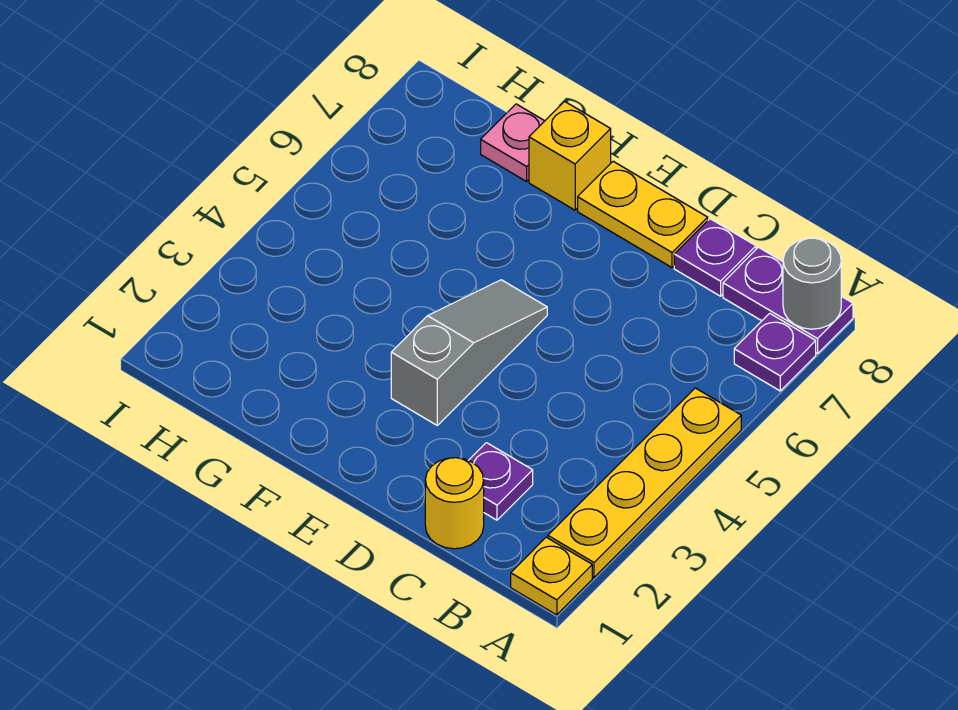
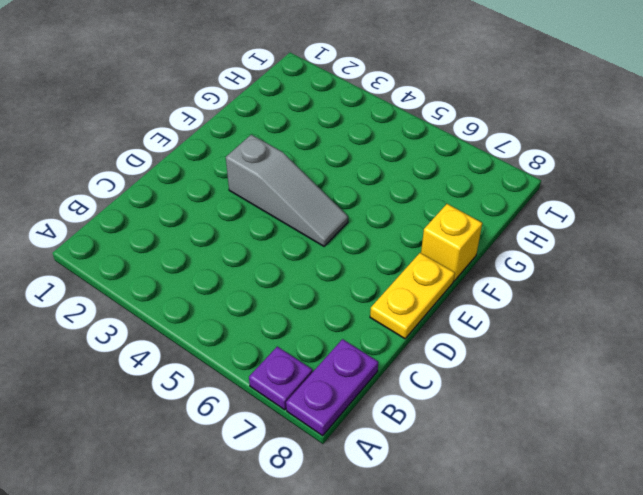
none -> yellow plate A1 level 1
none -> yellow plate A2:A5 level 1
none -> yellow round brick C1 level 1

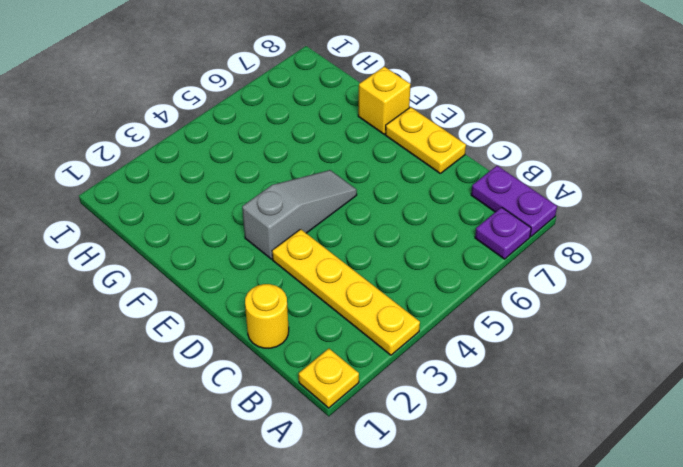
yellow plate A3:D3 level 1 -> yellow plate A2:A5 level 1
none -> purple plate C2 level 1
none -> purple plate C8 level 1
none -> pink plate G8 level 1

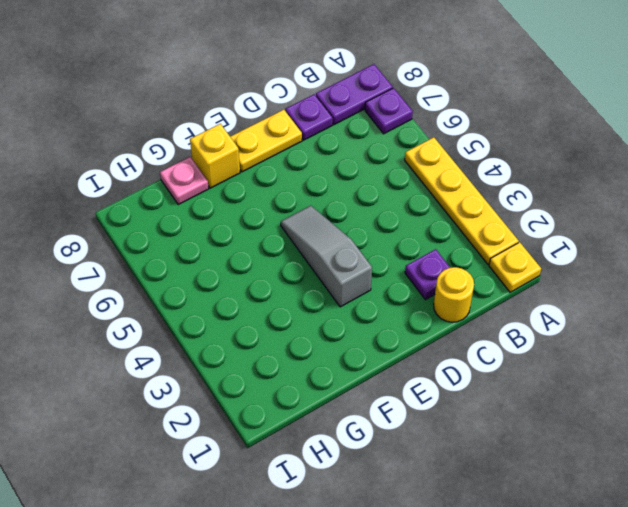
none -> grey round brick A8 level 2

